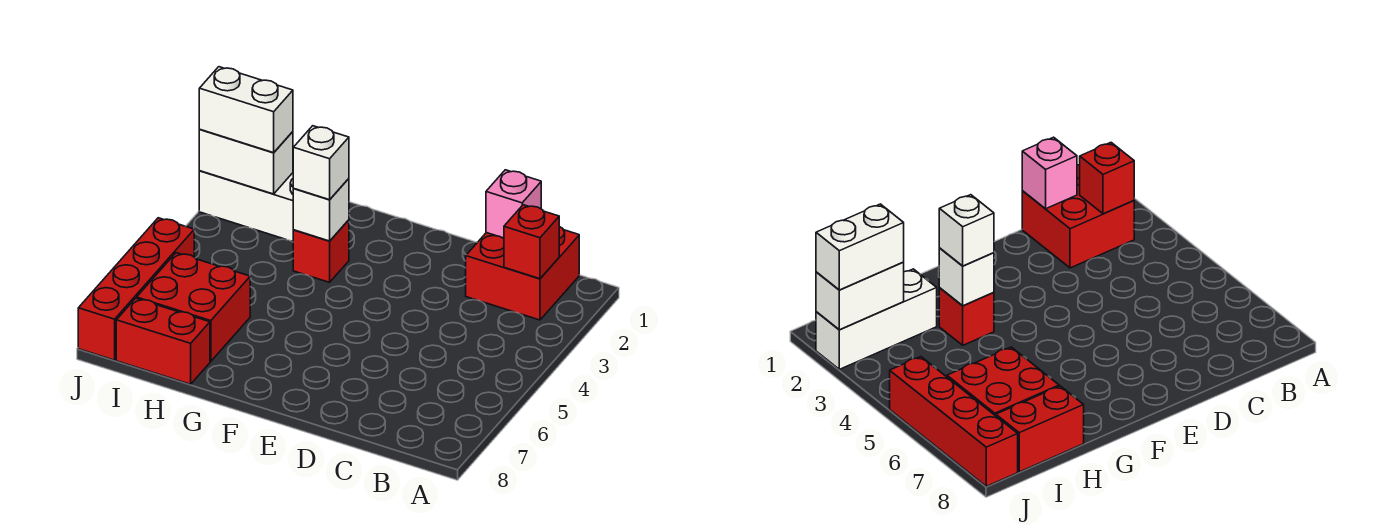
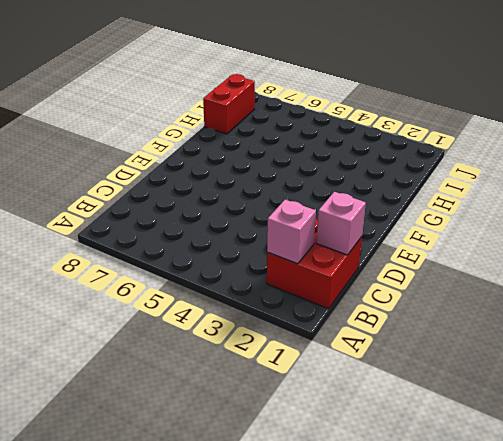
pink brick B2 level 2 -> red brick B2 level 2
none -> red brick G3 level 1
none -> white brick H2:J2 level 1
none -> red brick H6:I7 level 1

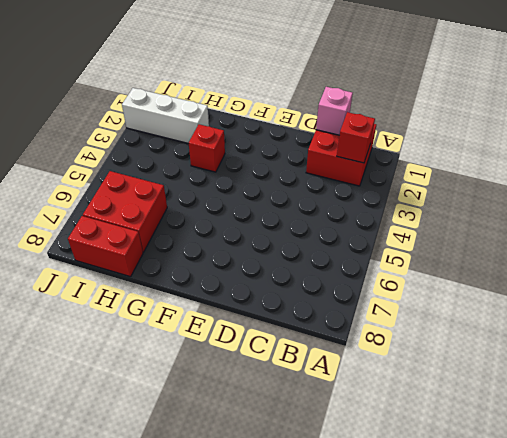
none -> red brick J5:J8 level 1
none -> white brick G3 level 2
none -> white brick I2:J2 level 2

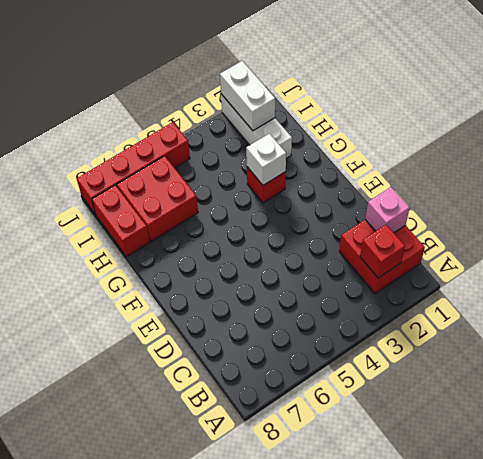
none -> white brick G3 level 3
none -> white brick I2:J2 level 3

